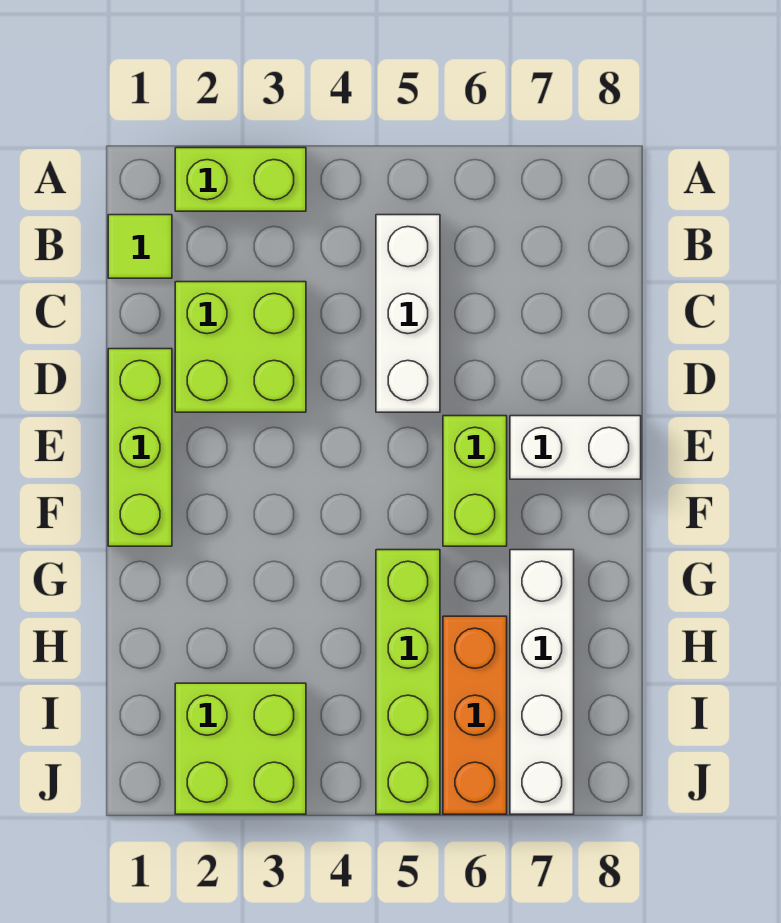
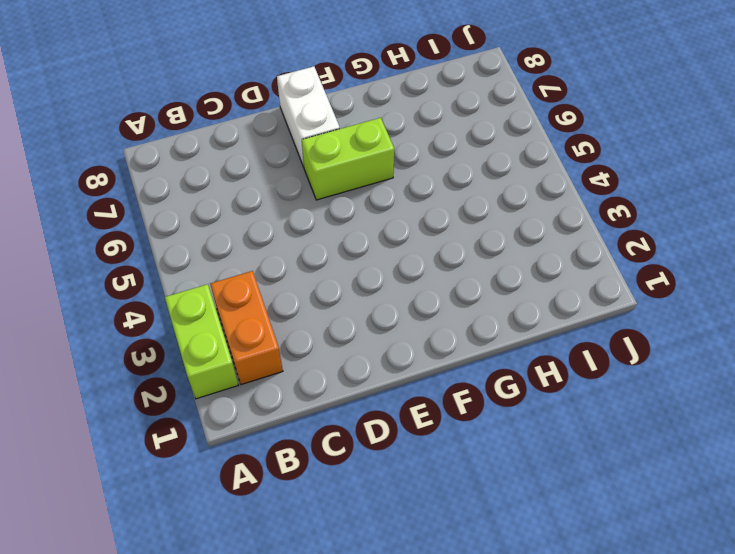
orange brick B2:B3 level 1 -> none
none -> lime tile B1 level 1
none -> white brick B5:D5 level 1

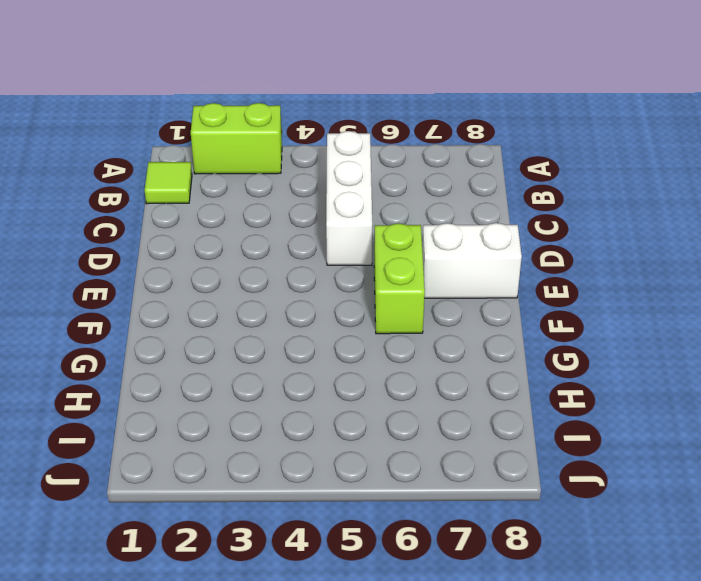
none -> lime brick C2:D3 level 1
none -> lime brick D1:F1 level 1

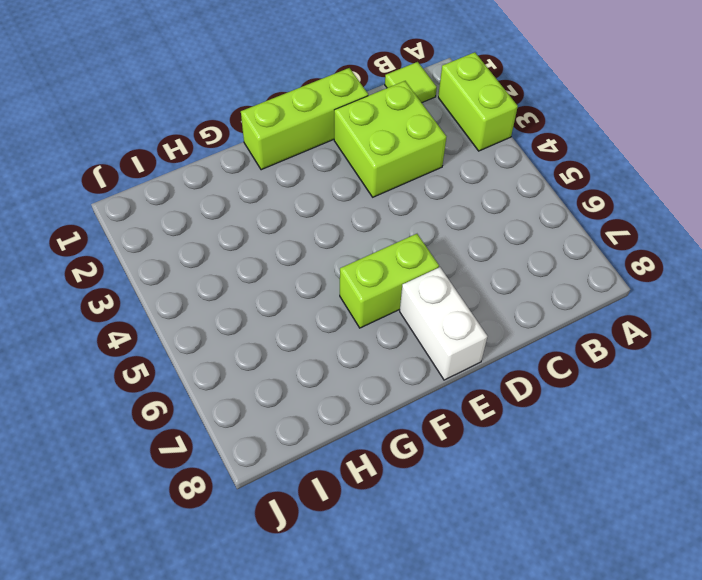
none -> white brick B5:D5 level 1
none -> lime brick G5:J5 level 1

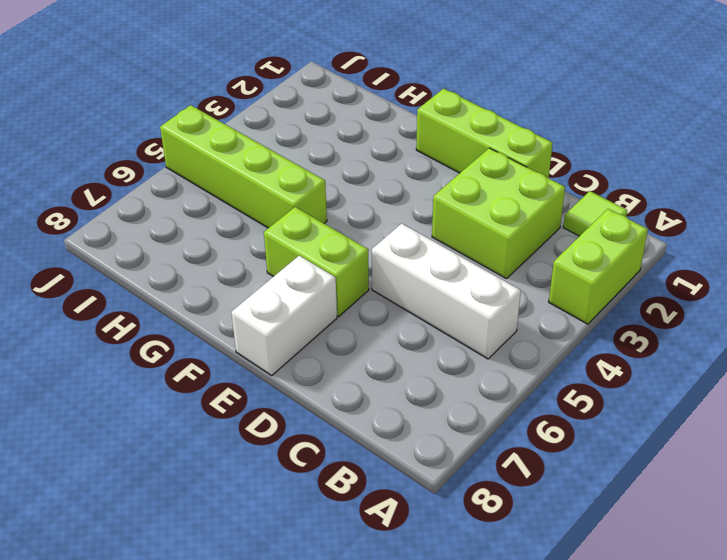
none -> white brick G7:J7 level 1
none -> orange brick H6:J6 level 1

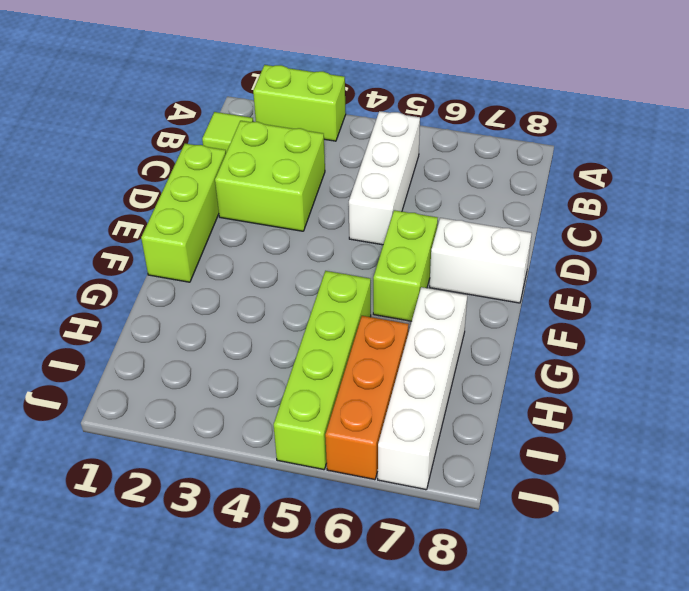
none -> lime brick I2:J3 level 1

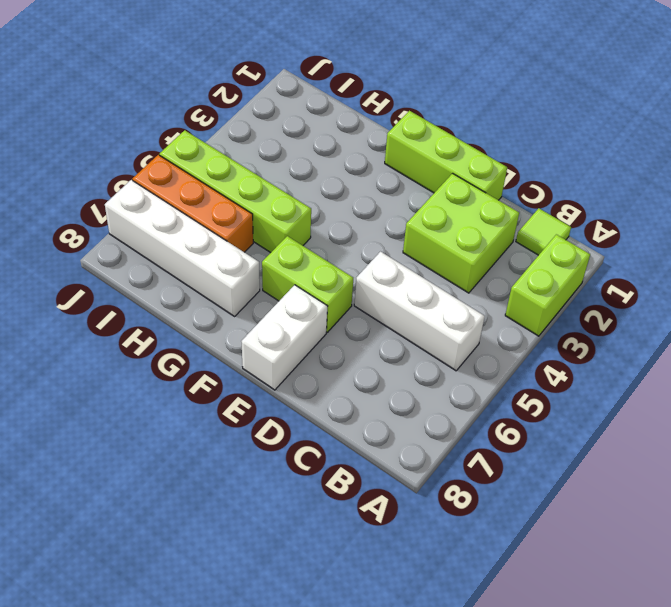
none -> lime brick I2:J3 level 1

